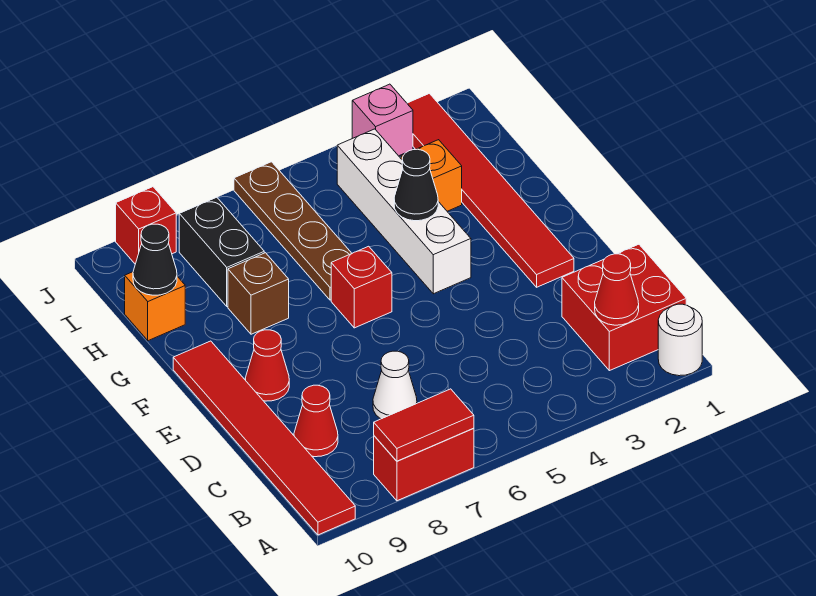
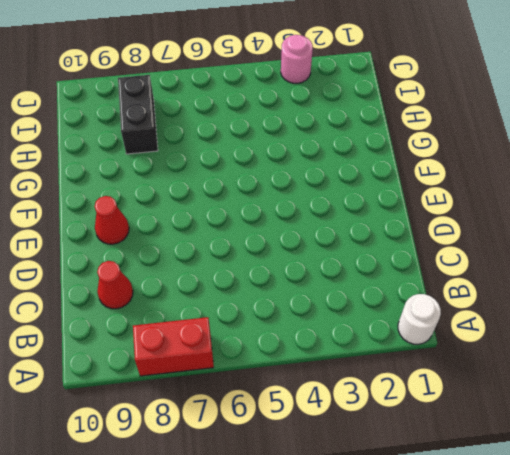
pink round brick J3 level 1 -> pink brick J3 level 1
none -> red tile A10:F10 level 1
none -> red brick B1:C2 level 1
none -> white cone C7 level 1

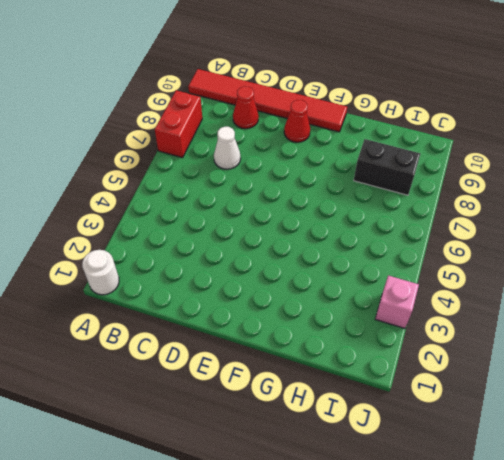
none -> red brick B1:C2 level 1
none -> red tile E2:J2 level 1
none -> white brick F4:I4 level 1

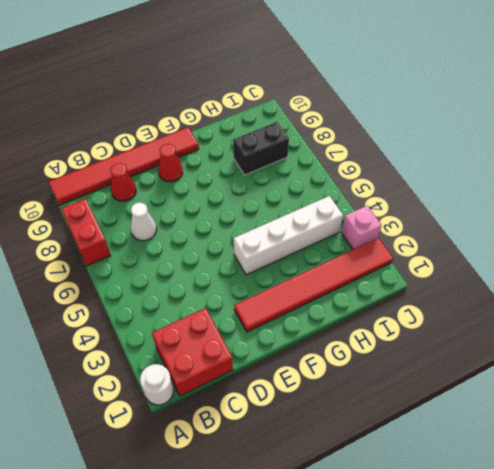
none -> red brick F6 level 1
none -> brown plate G6:J6 level 1
none -> brown brick G8 level 1

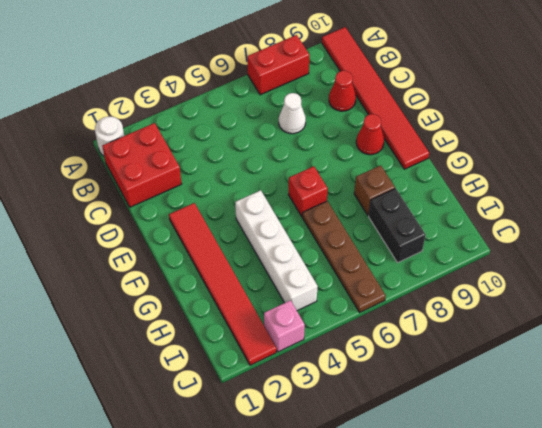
none -> orange brick H3 level 1
none -> orange brick H10 level 1
none -> red brick J9 level 1

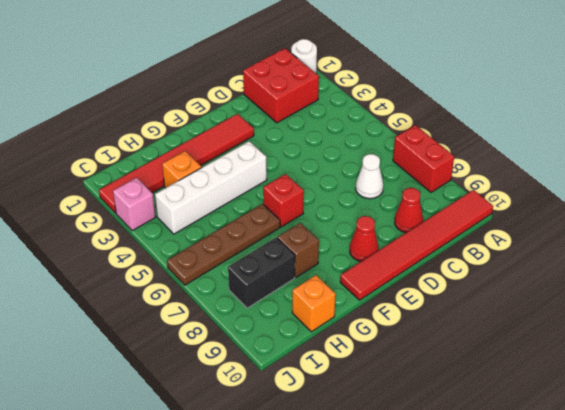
none -> red brick J9 level 1
none -> red tile A7:A8 level 2
none -> red cone B2 level 2

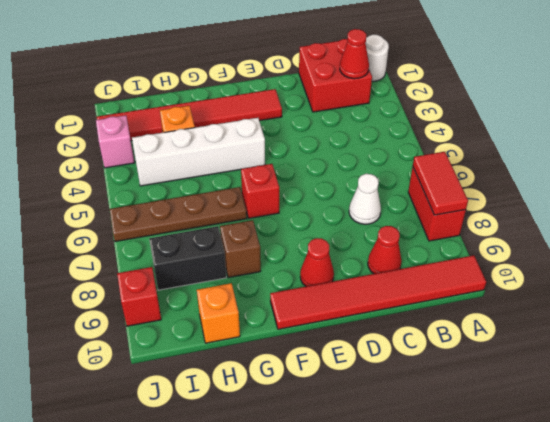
none -> black cone G4 level 2
none -> black cone H10 level 2

